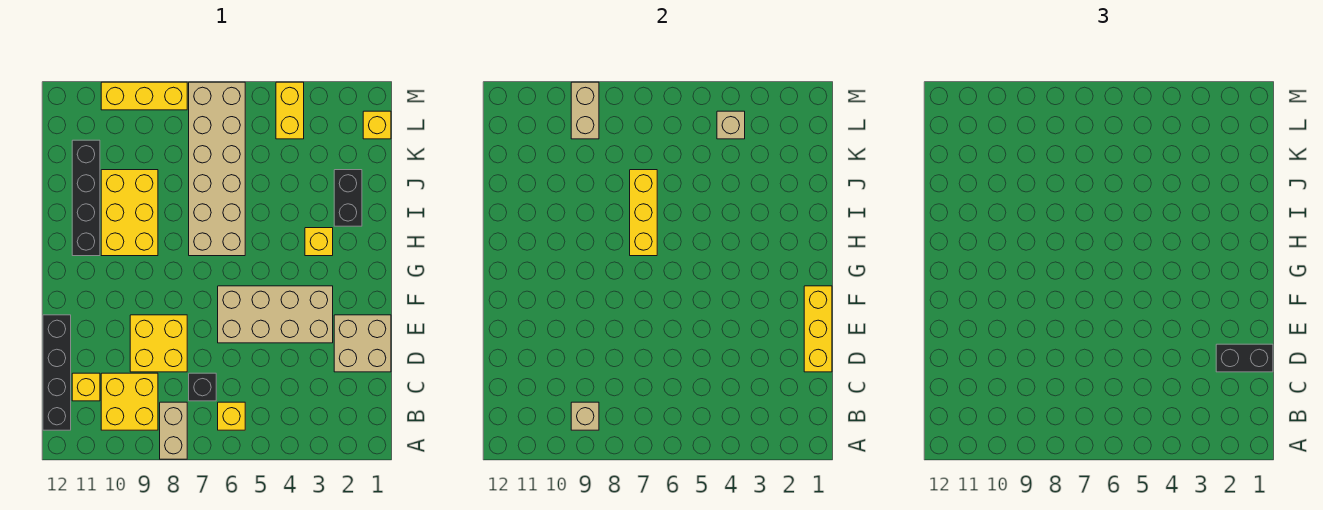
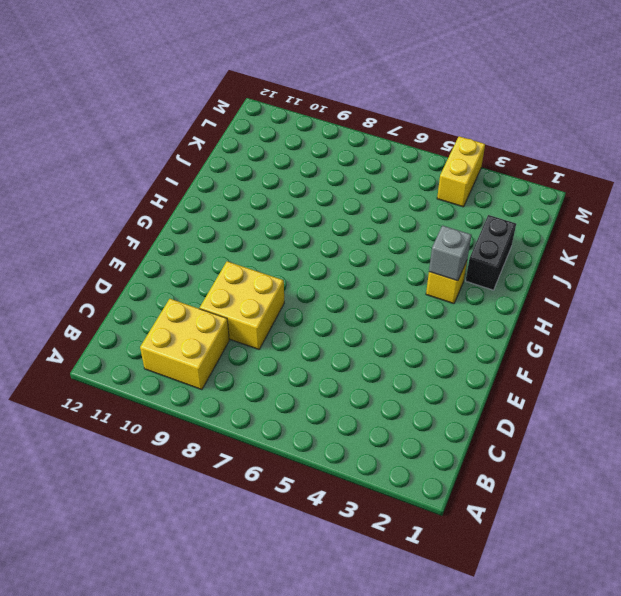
grey brick H3 level 2 -> none
none -> tan brick A8:B8 level 1
none -> yellow brick B6 level 1
none -> black brick B12:E12 level 1

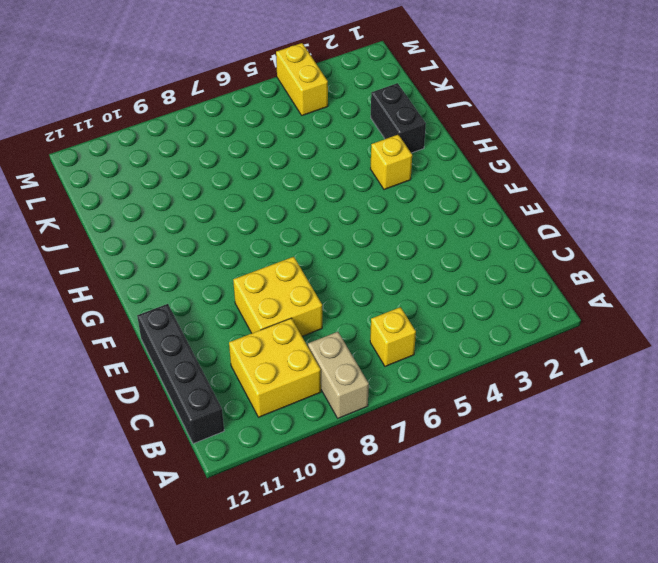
none -> black brick C7 level 1
none -> yellow brick C11 level 1
none -> tan brick D1:E2 level 1

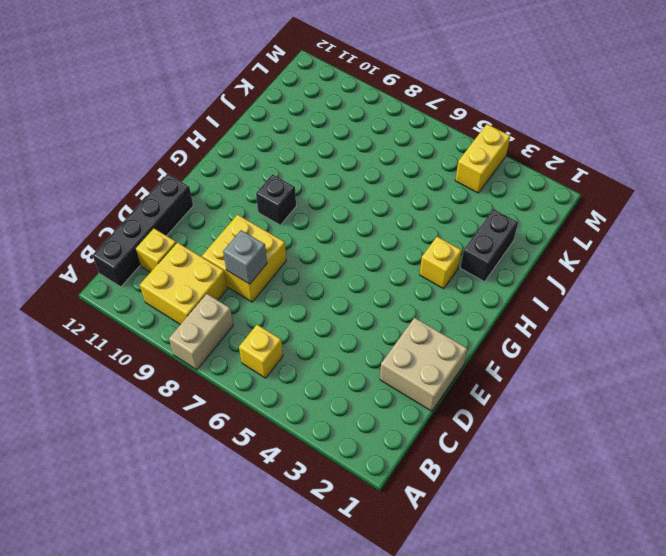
grey brick D8 level 2 -> none
black brick G9 level 1 -> black brick C7 level 1
none -> tan brick E3:F6 level 1
none -> tan brick H6:M7 level 1
none -> yellow brick H9:J10 level 1

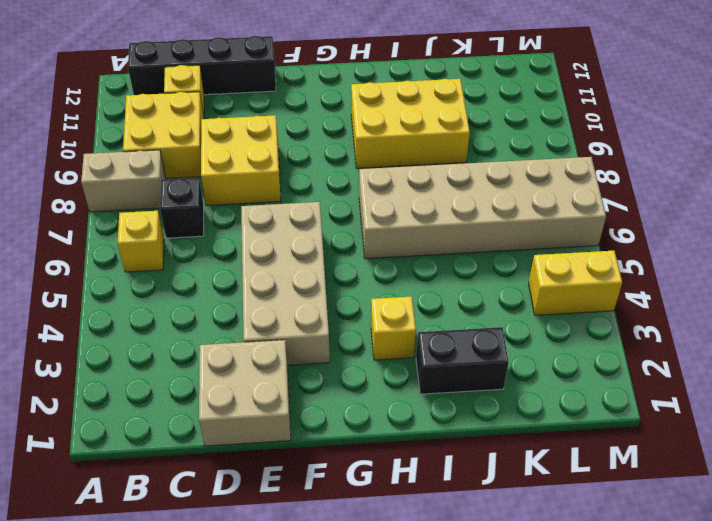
none -> black brick H11:K11 level 1
none -> yellow brick L1 level 1
none -> yellow brick M8:M10 level 1

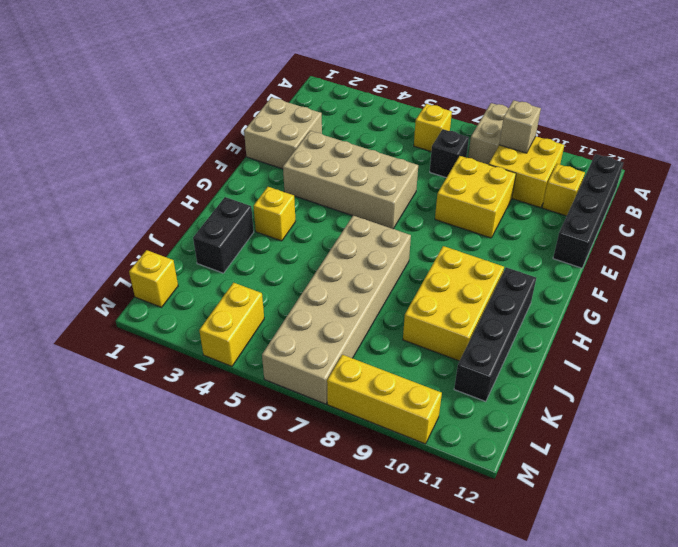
none -> yellow brick D1:F1 level 2
none -> yellow brick H7:J7 level 2
none -> tan brick L4 level 2

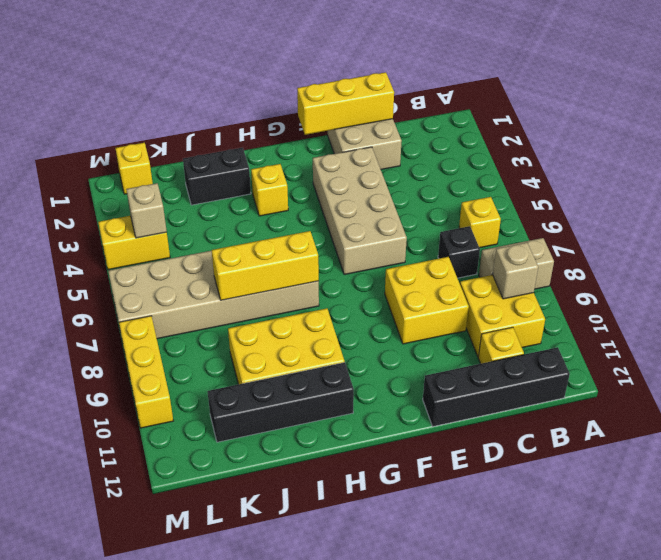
none -> tan brick L9:M9 level 2
none -> black brick D1:D2 level 3

